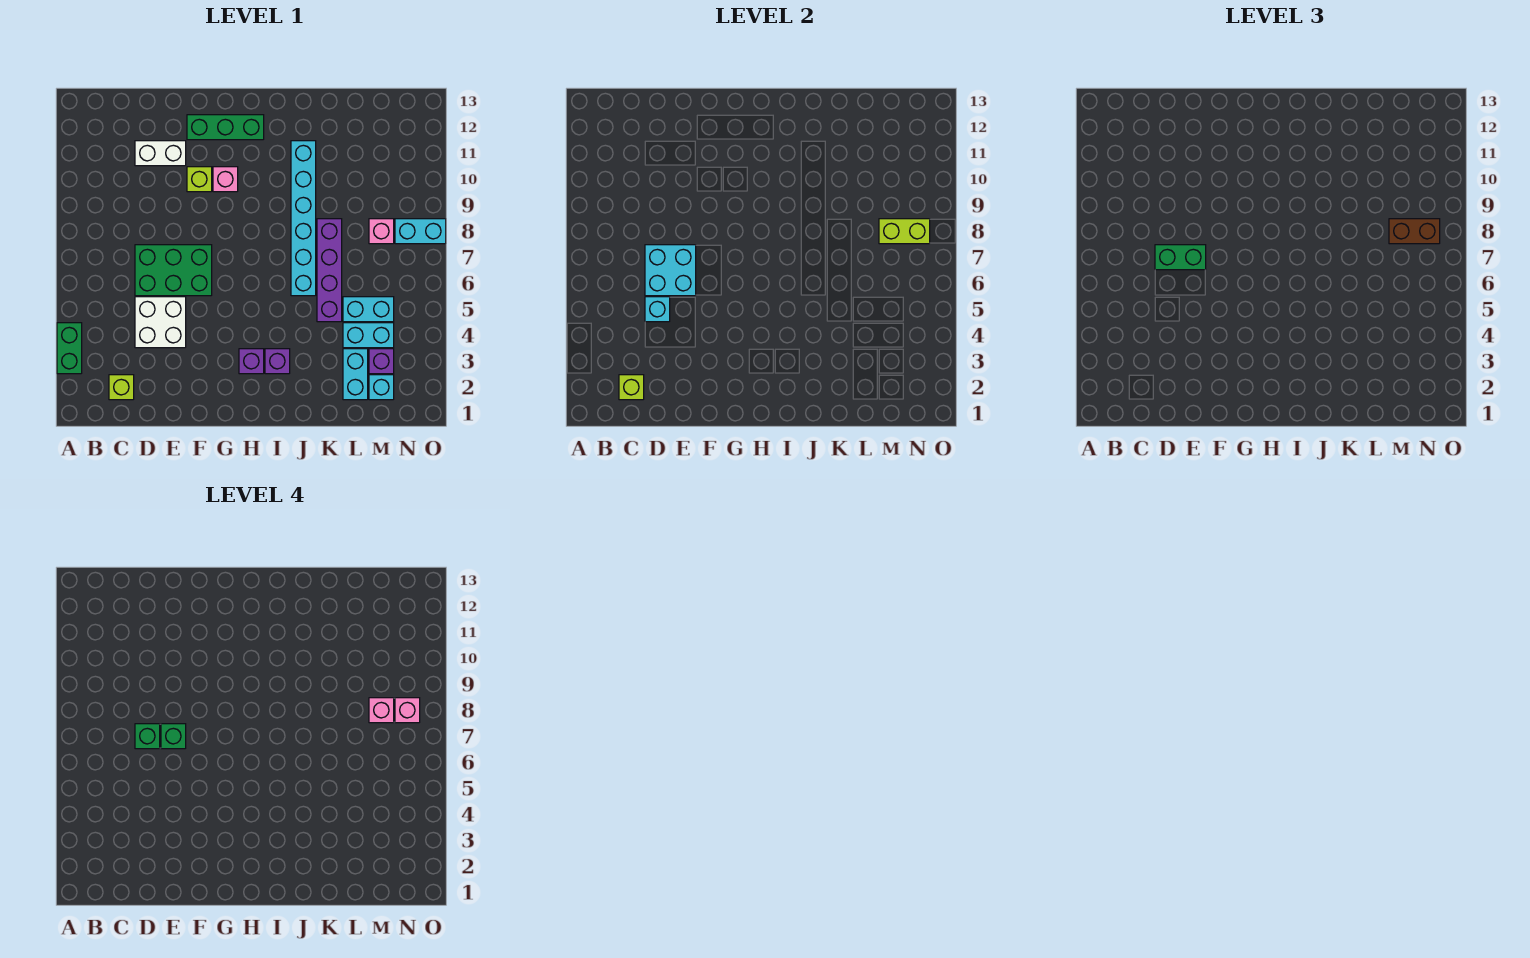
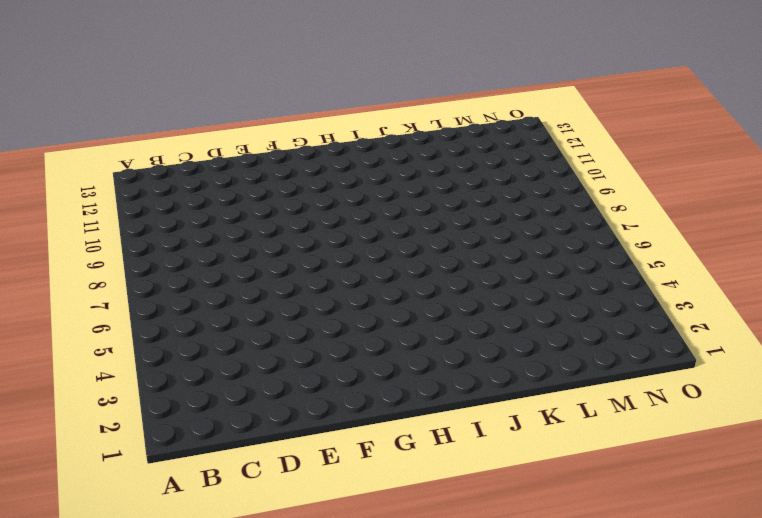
none -> green brick A3:A4 level 1
none -> lime brick C2 level 1
none -> white brick D4:E5 level 1

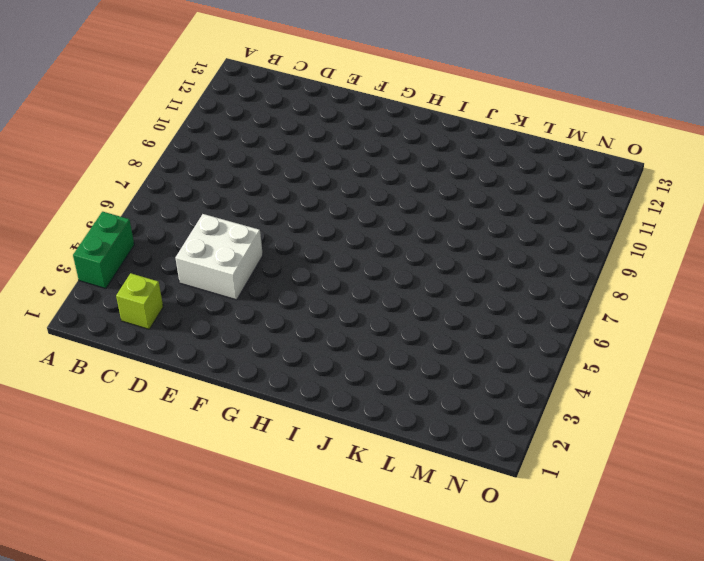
none -> green brick D6:F7 level 1
none -> white brick D11:E11 level 1
none -> lime brick F10 level 1

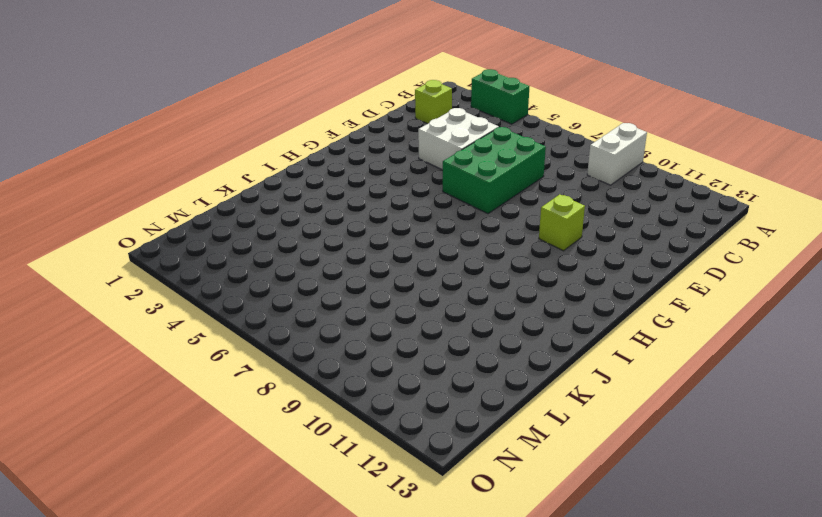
white brick A9:B9 level 1 -> white brick D11:E11 level 1
none -> green brick F12:H12 level 1
none -> pink brick G10 level 1
none -> purple brick H3 level 1

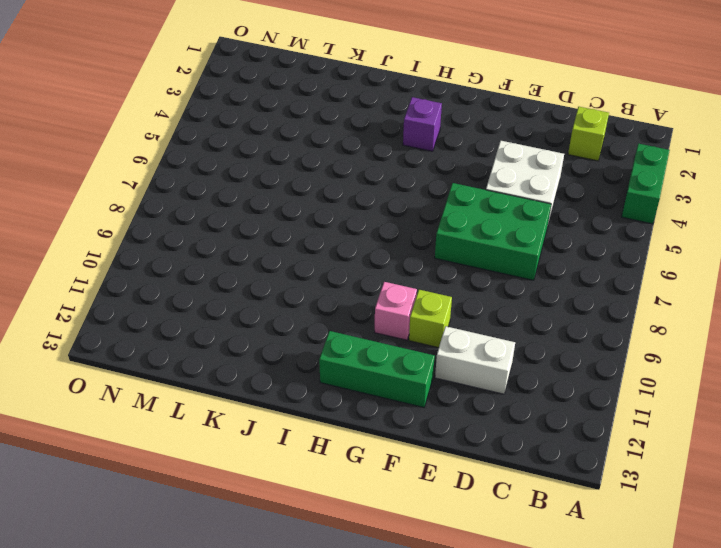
none -> purple brick I3 level 1
none -> cyan brick J6:J11 level 1
none -> purple brick K5:K8 level 1

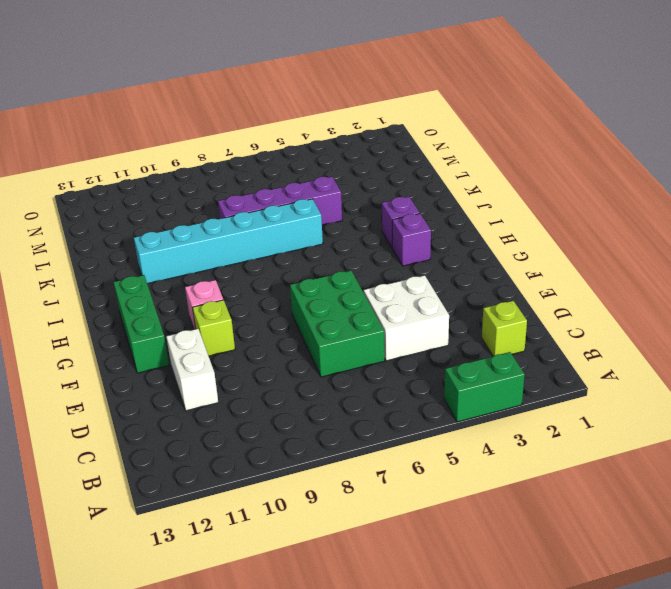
none -> cyan brick L2:L3 level 1
none -> cyan brick L4:M4 level 1
none -> cyan brick L5:M5 level 1

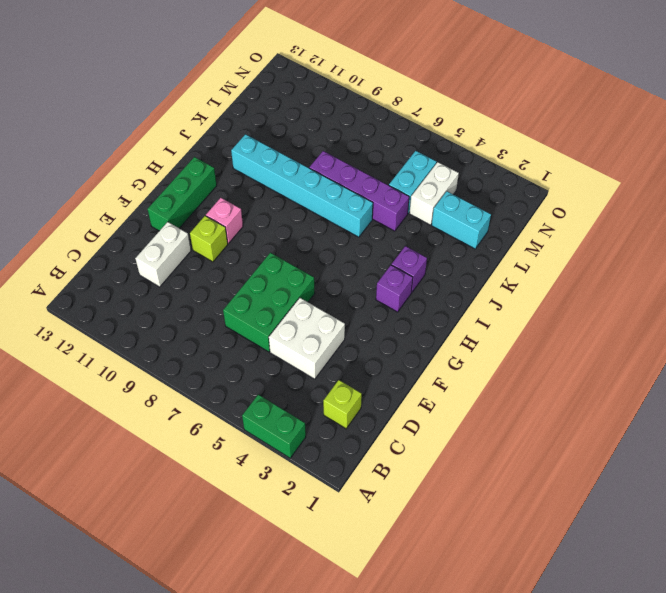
white brick L4:M4 level 1 -> cyan brick L4:M4 level 1
none -> cyan brick M2 level 1
none -> purple brick M3 level 1
none -> pink brick M8 level 1

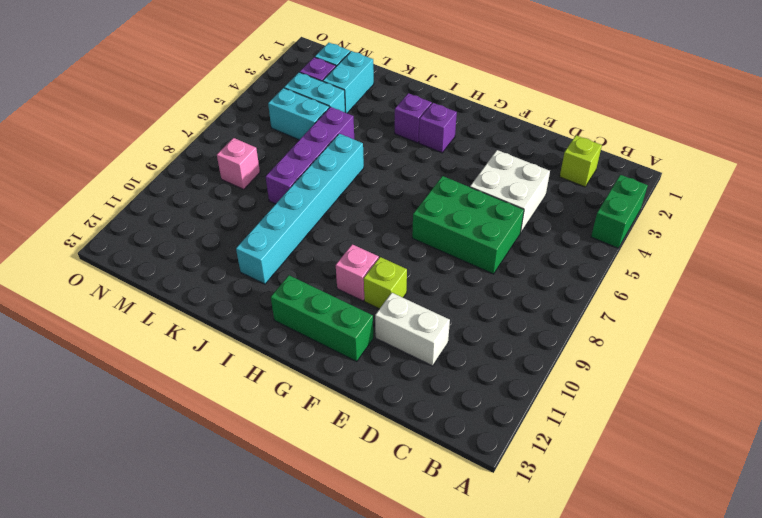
none -> cyan brick N8:O8 level 1
none -> lime brick C2 level 2
none -> cyan brick D5 level 2

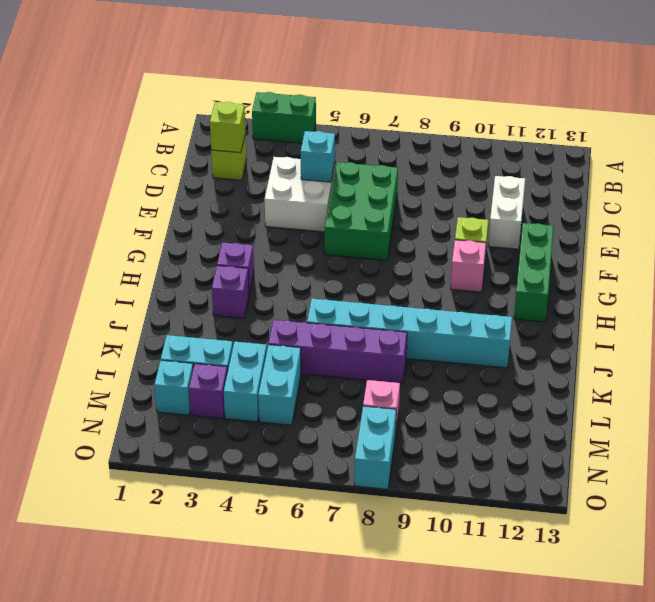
none -> cyan brick D6:E7 level 2
none -> lime brick M8:N8 level 2
none -> green brick D7:E7 level 3

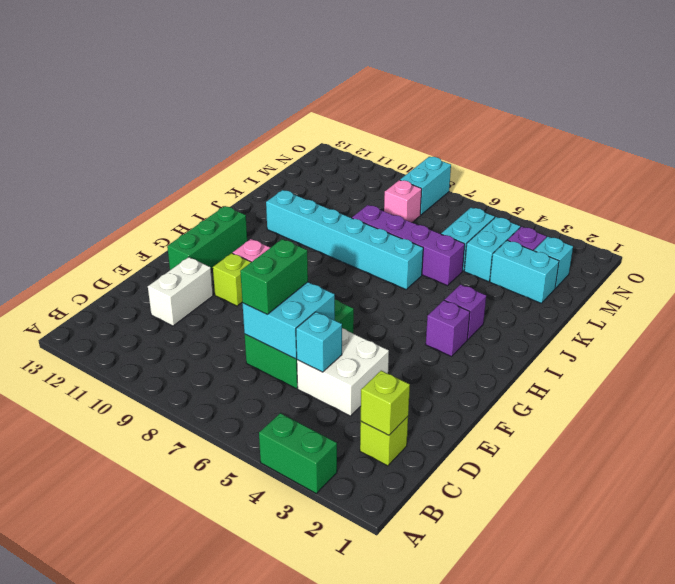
none -> lime brick M8:N8 level 2
none -> brown brick M8:N8 level 3
none -> green brick D7 level 4

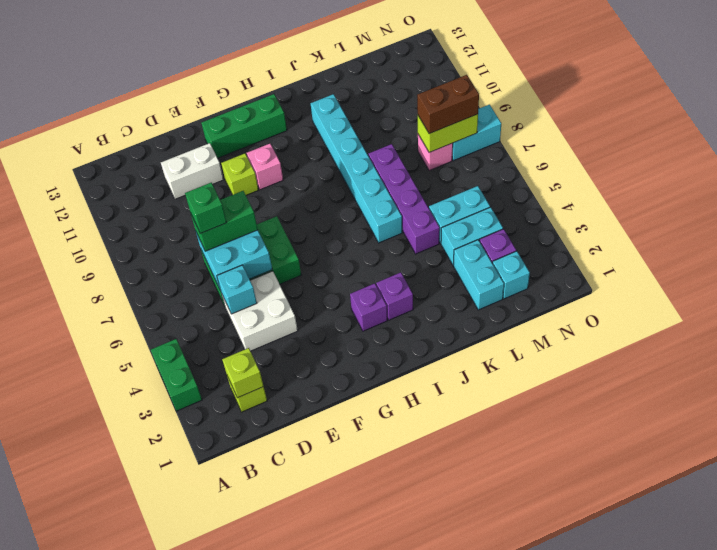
none -> green brick E7 level 4
none -> pink brick M8 level 4
none -> pink brick N8 level 4

